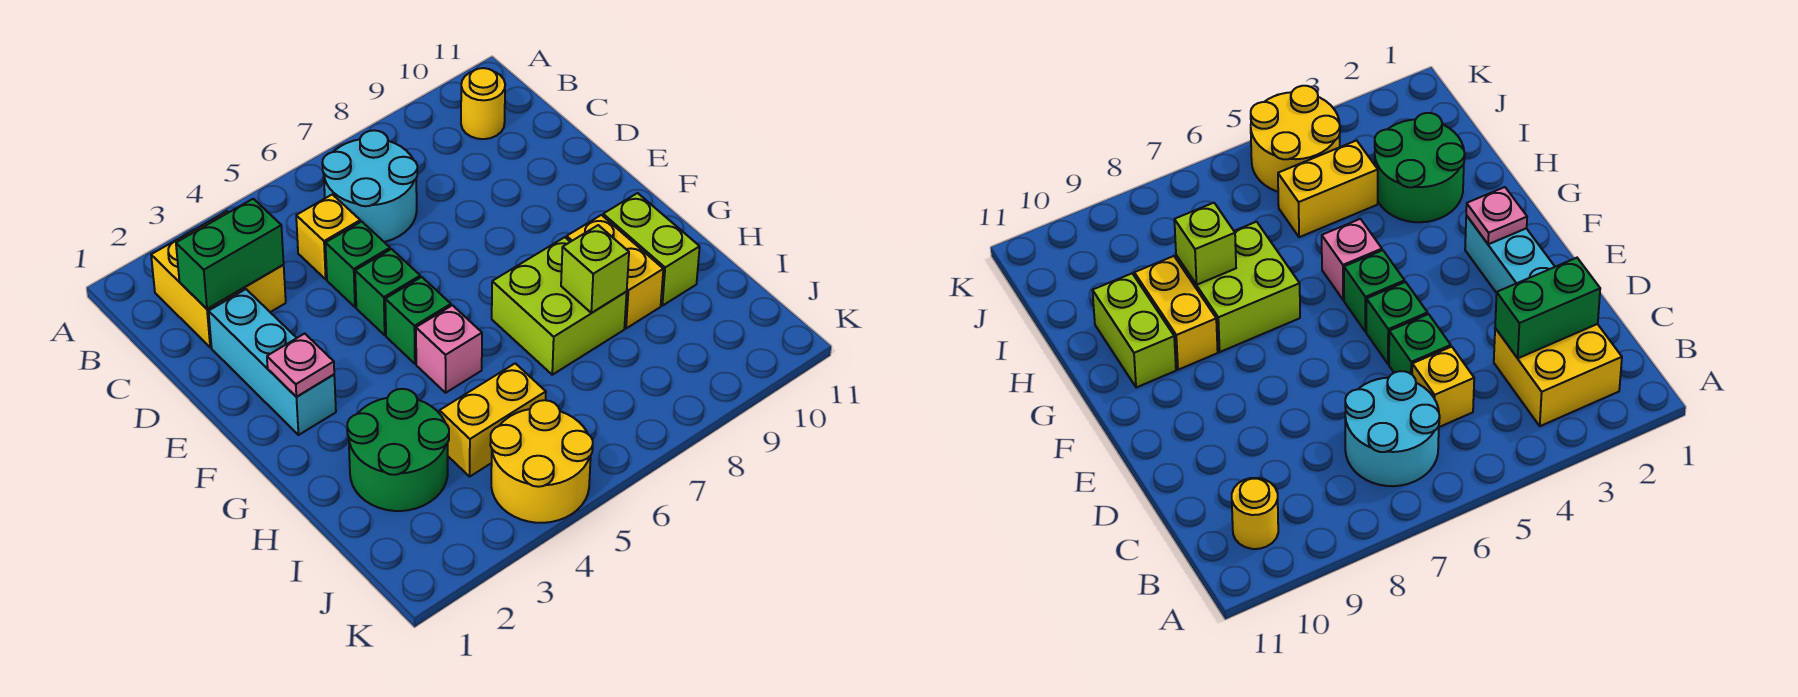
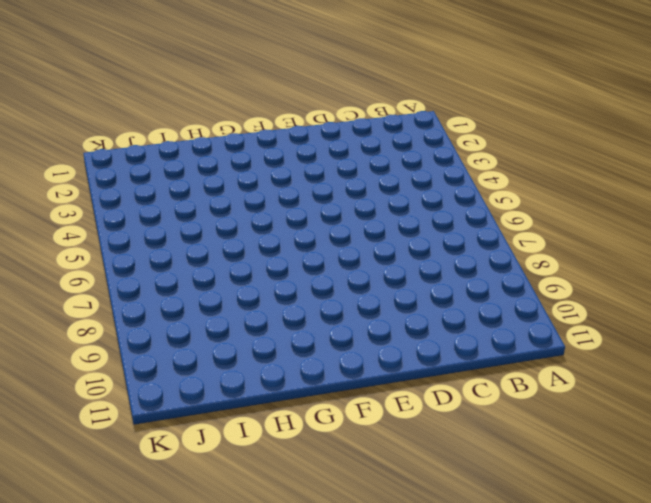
none -> yellow brick B2:C3 level 1
none -> cyan round brick B6:C7 level 1
none -> yellow round brick B10 level 1

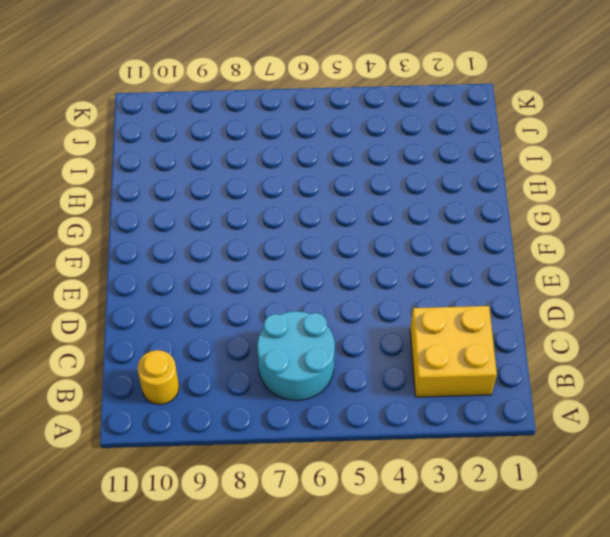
none -> yellow brick C5 level 1
none -> cyan brick D2:F2 level 1
none -> green brick D5 level 1

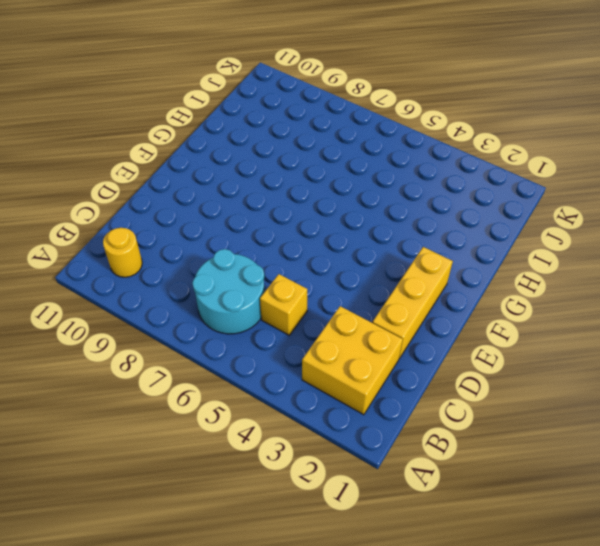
yellow brick D2:F2 level 1 -> cyan brick D2:F2 level 1
none -> green brick D5 level 1
none -> green brick E5 level 1
none -> green brick F5 level 1

